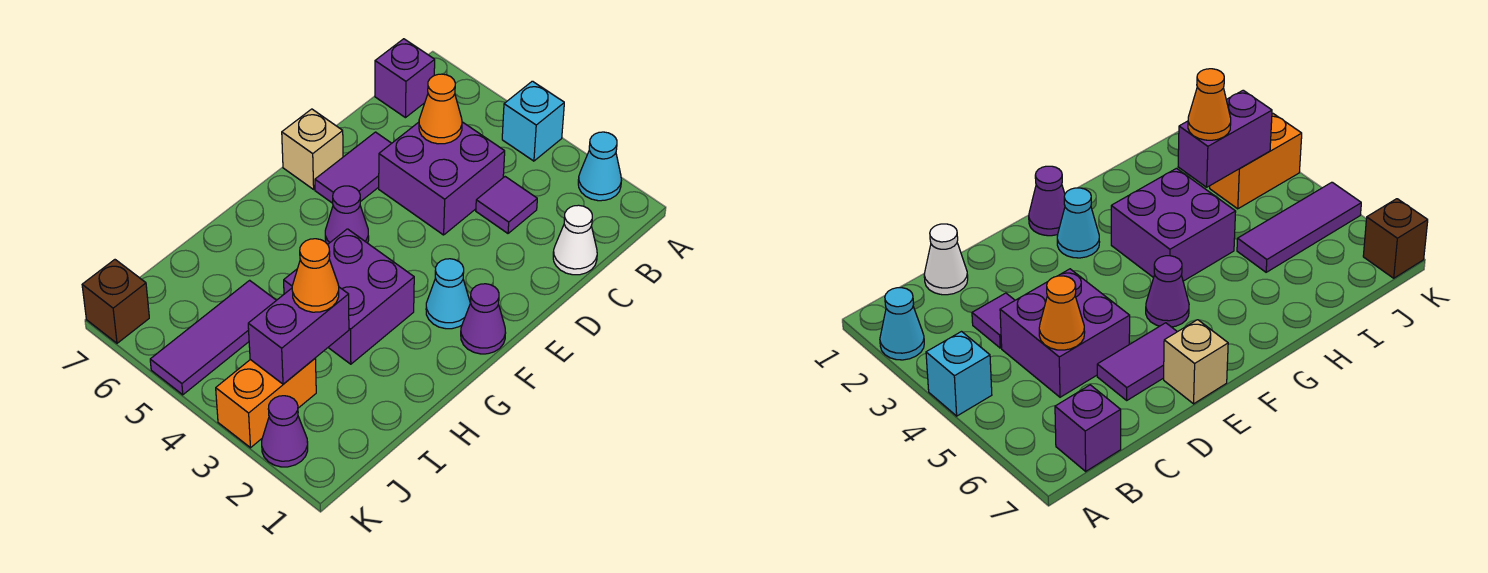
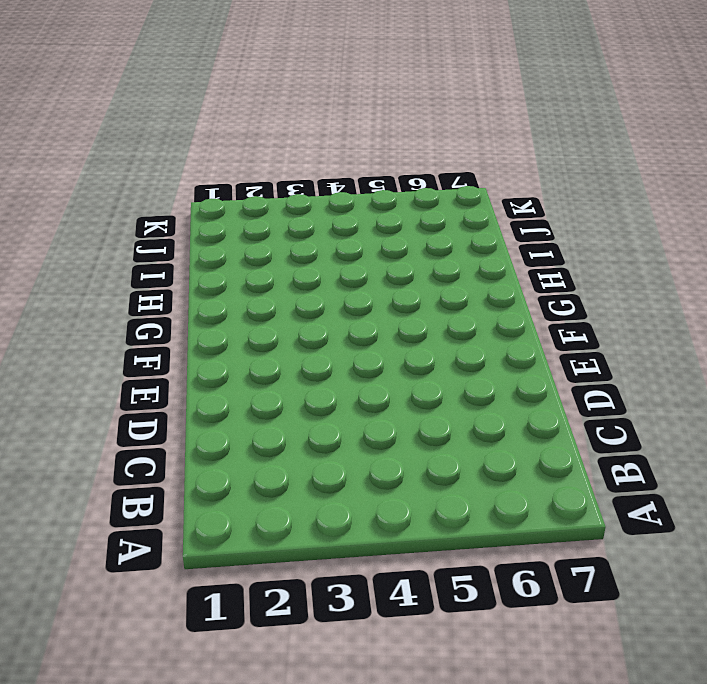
none -> cyan cone A2 level 1
none -> cyan brick A4 level 1
none -> purple brick B7 level 1

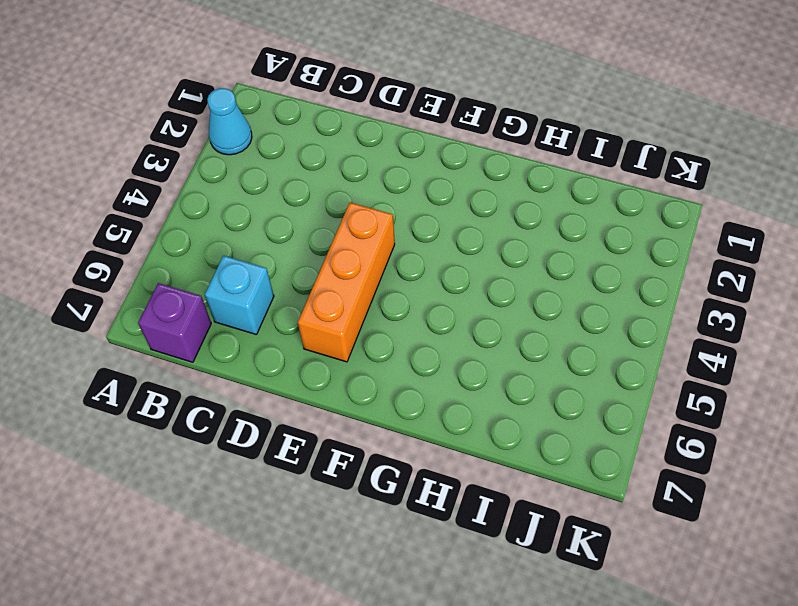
cyan brick C6 level 1 -> cyan brick A4 level 1
orange brick E4:E6 level 1 -> purple tile D6:E6 level 1
none -> white cone C1 level 1
none -> purple tile C3 level 1
none -> purple brick C4:D5 level 1

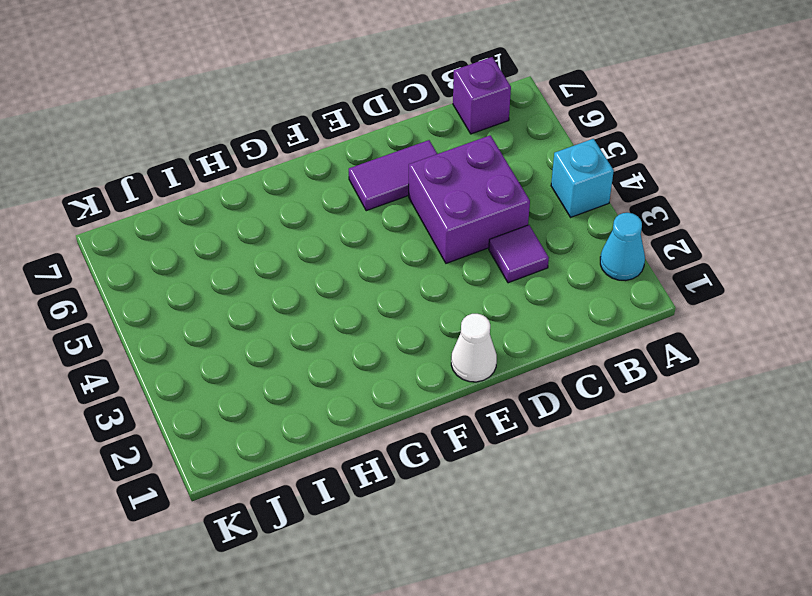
white cone E1 level 1 -> white cone C1 level 1
none -> tan brick E7 level 1
none -> purple cone F1 level 1
none -> cyan cone F2 level 1

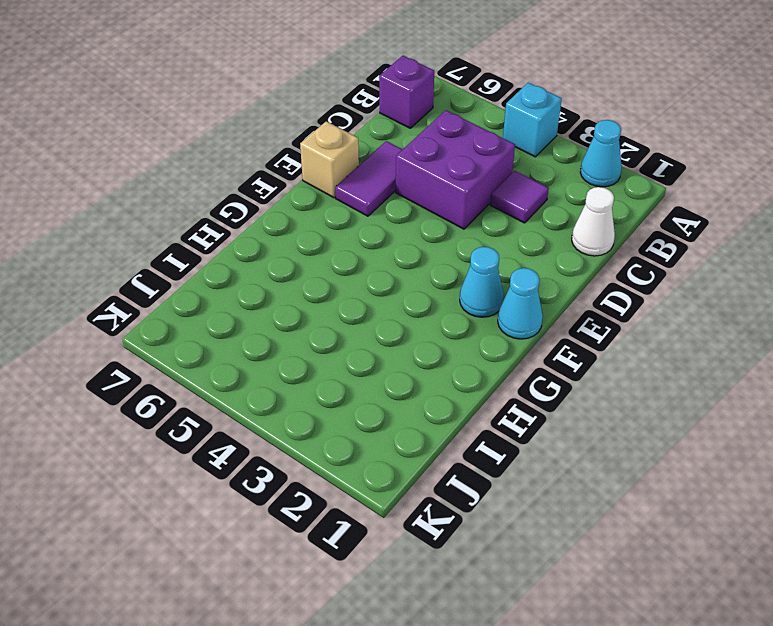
cyan cone F1 level 1 -> purple cone F1 level 1
none -> purple cone F5 level 1
none -> purple brick G3:H4 level 1
none -> purple tile I5:K5 level 1

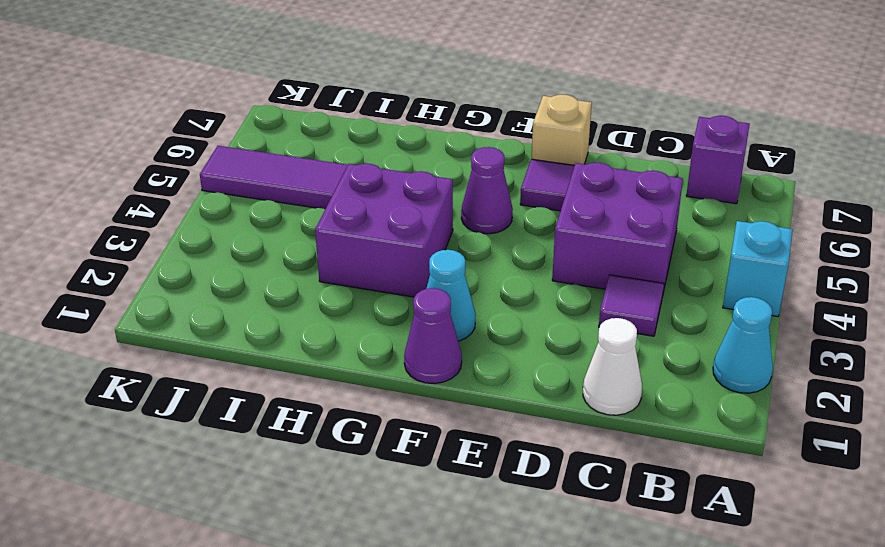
none -> orange brick J3:K3 level 1
none -> purple cone K2 level 1
none -> brown brick K7 level 1

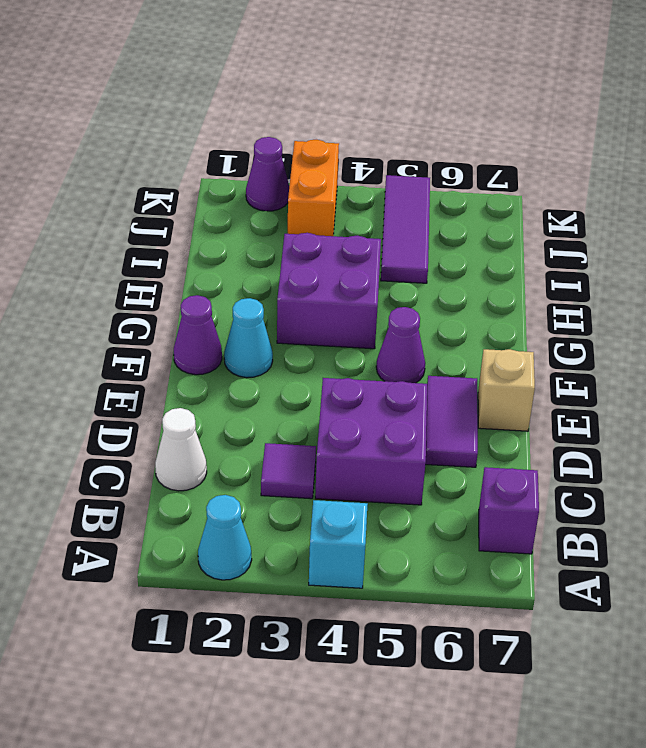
none -> brown brick K7 level 1
none -> orange cone C5 level 2
none -> purple brick I3:J3 level 2

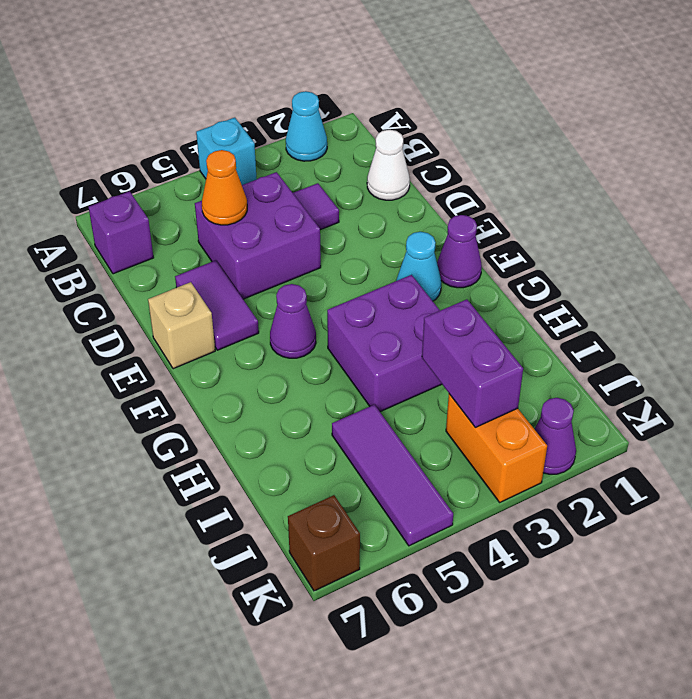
none -> orange cone I3 level 3

